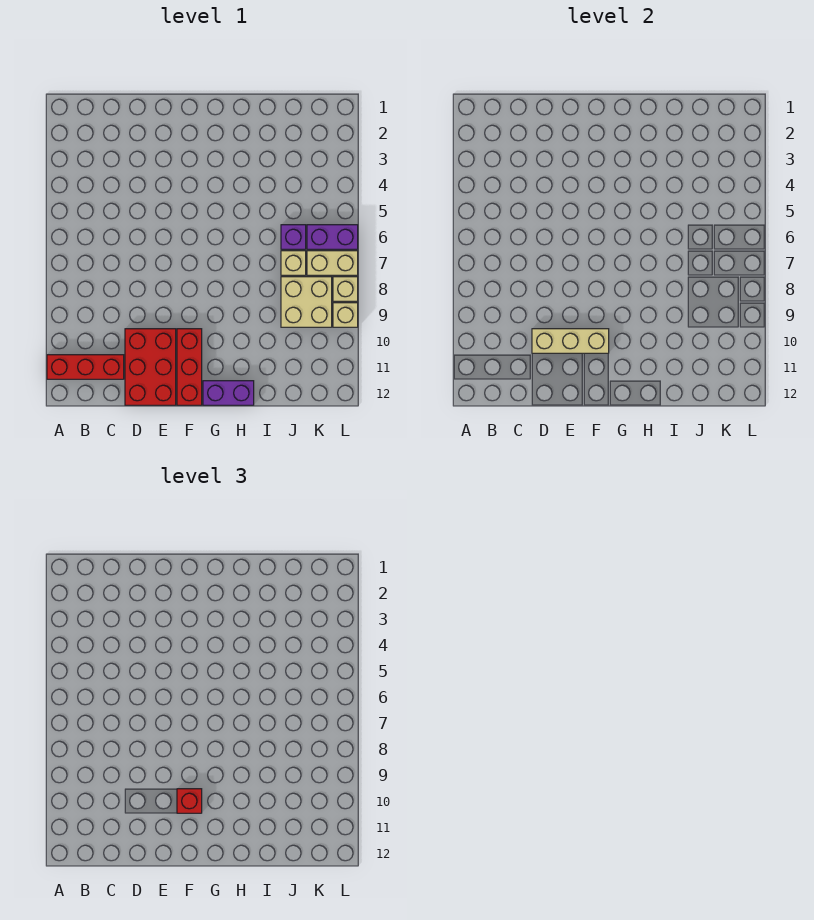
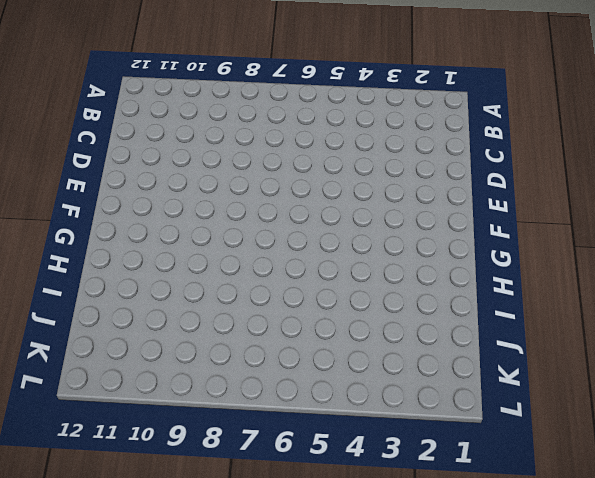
none -> red brick A11:C11 level 1
none -> red brick D10:E12 level 1
none -> red brick F10:F12 level 1

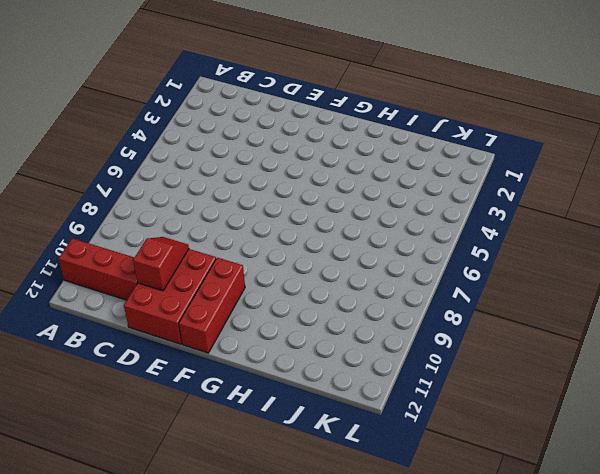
red slope D10:D11 level 2 top 11 -> tan brick D10:F10 level 2
none -> purple brick G12:H12 level 1
none -> purple brick J6 level 1
none -> tan brick J7 level 1

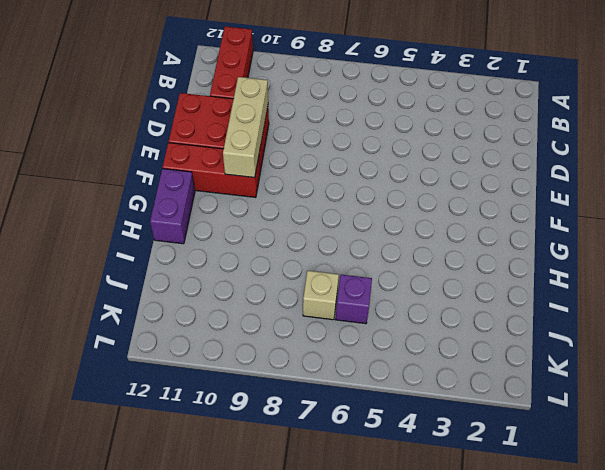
none -> tan brick J8:K9 level 1
none -> purple brick K6:L6 level 1
none -> tan brick K7:L7 level 1

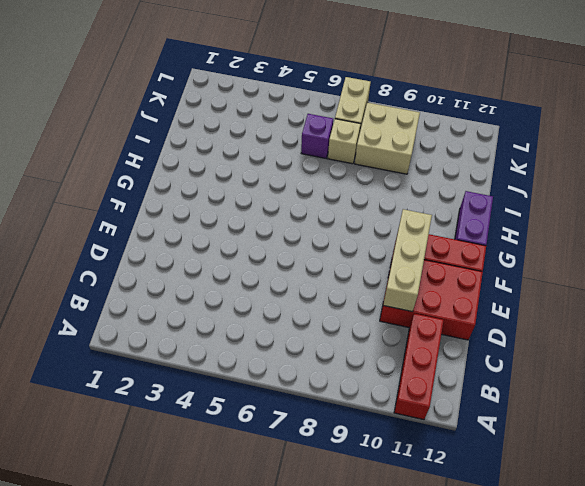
none -> purple brick K6:L6 level 1
none -> tan brick L8 level 1
none -> tan brick L9 level 1

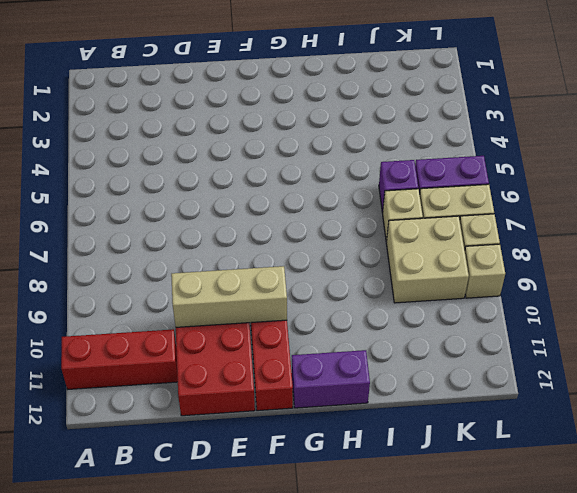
none -> red brick F10 level 3

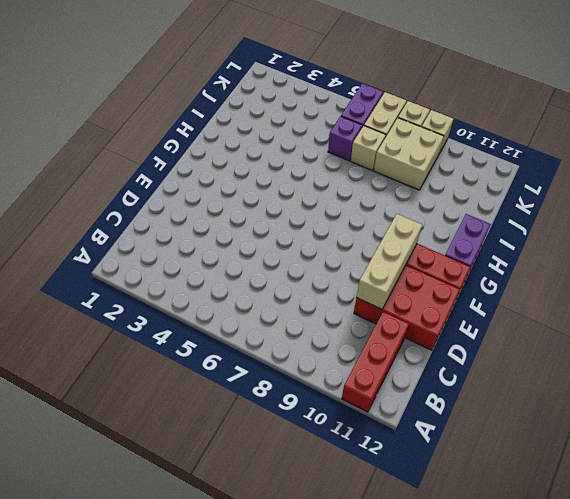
none -> red brick F10 level 3

